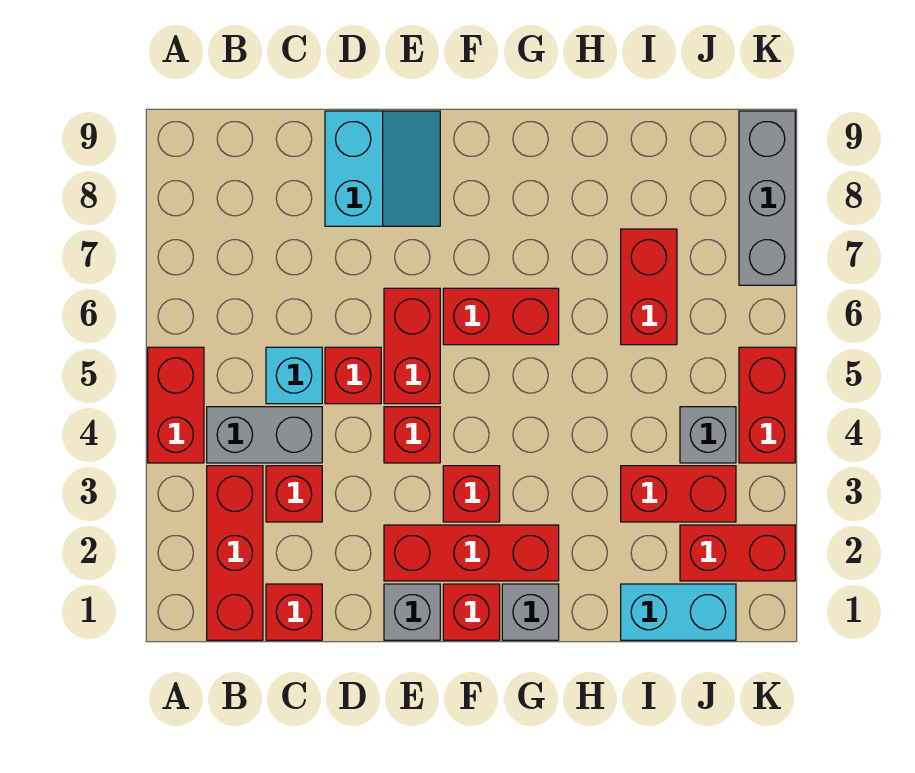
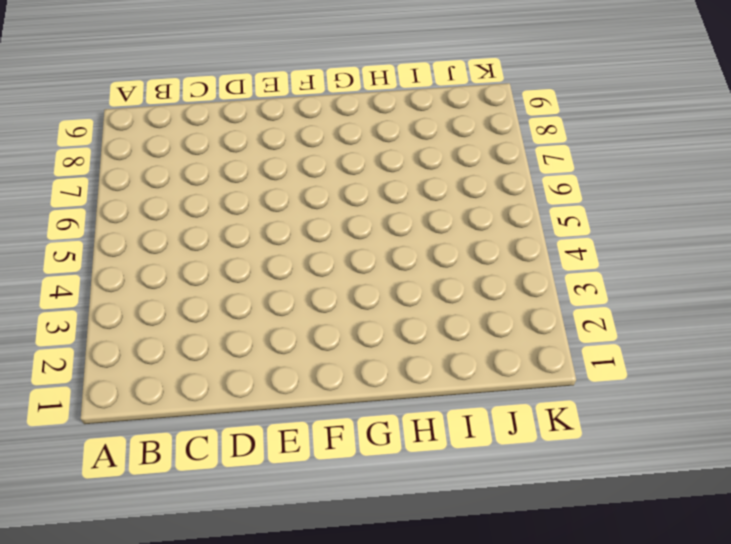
none -> red brick A4:A5 level 1
none -> red brick B1:B3 level 1
none -> grey brick B4:C4 level 1

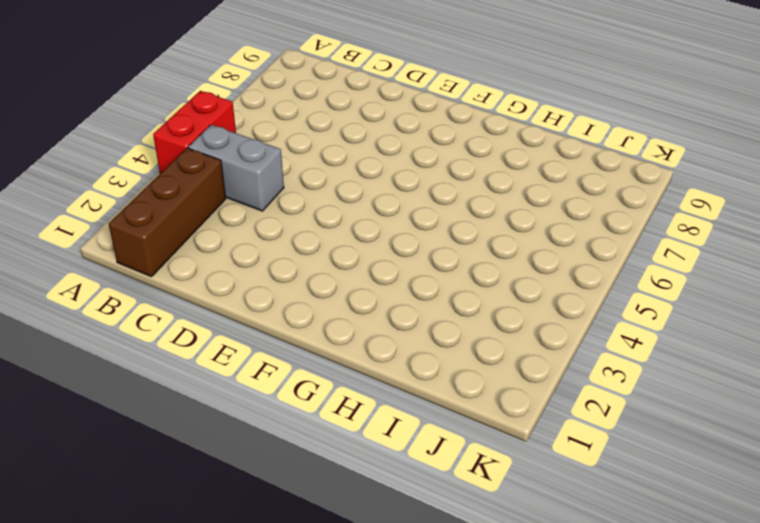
brown brick B1:B3 level 1 -> red brick B1:B3 level 1
none -> red brick C1 level 1
none -> red brick C3 level 1
none -> cyan brick C5 level 1

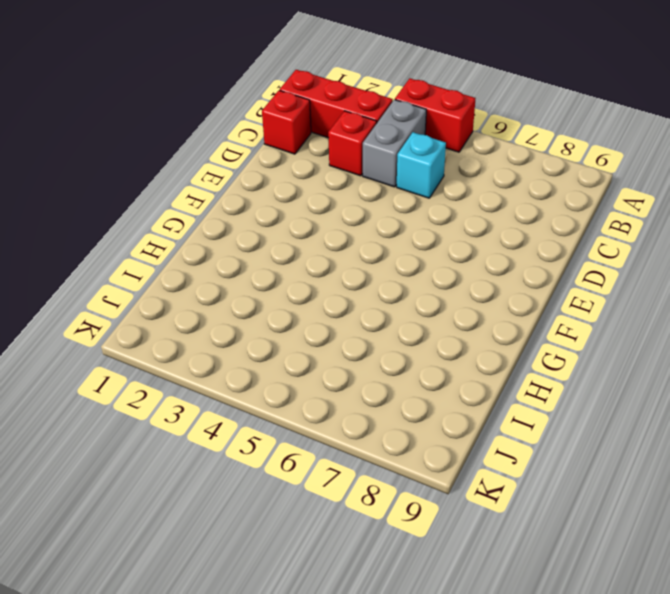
none -> red brick D5 level 1
none -> cyan slope D8:E9 level 1 top D
none -> grey brick E1 level 1

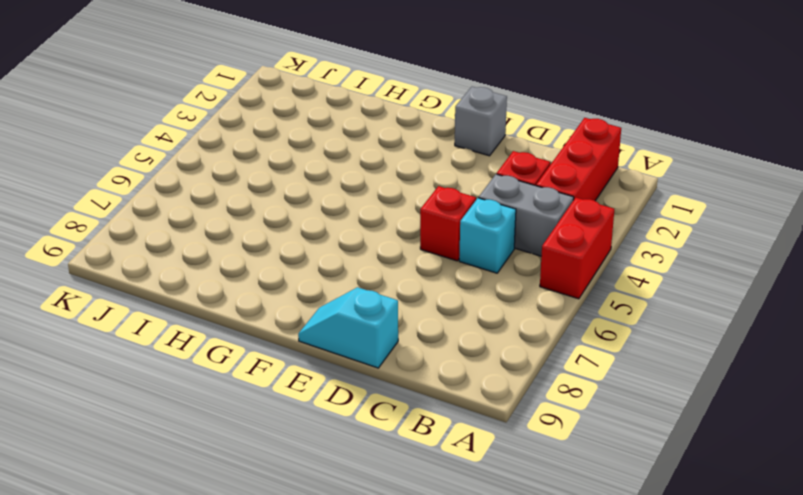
cyan slope D9:E9 level 1 top D -> cyan slope D8:E9 level 1 top D
none -> red brick C1 level 1
none -> red brick E2:G2 level 1
none -> red brick E4 level 1

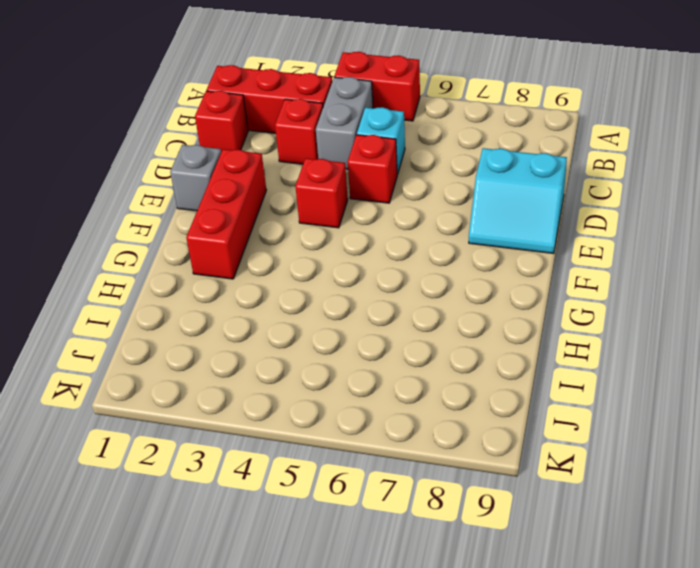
none -> red brick E5:E6 level 1
none -> red brick F1 level 1
none -> red brick F3 level 1

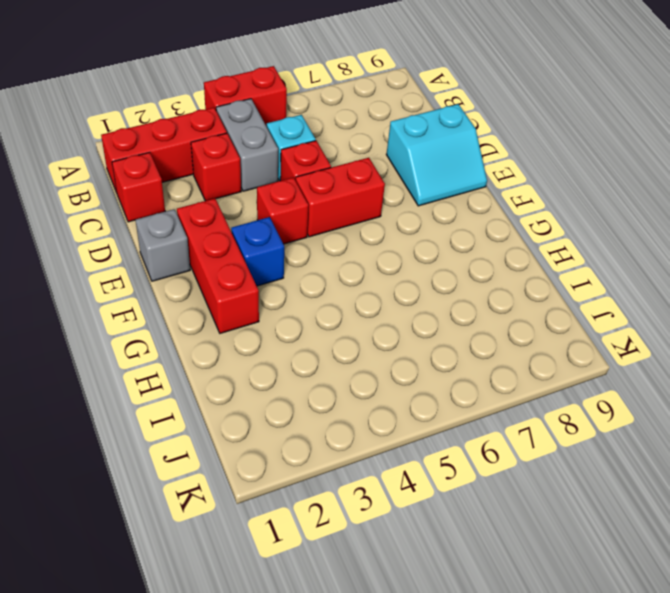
blue brick F3 level 1 -> red brick F3 level 1
none -> red brick F1 level 1
none -> red brick F6:G6 level 1
none -> grey brick G1 level 1

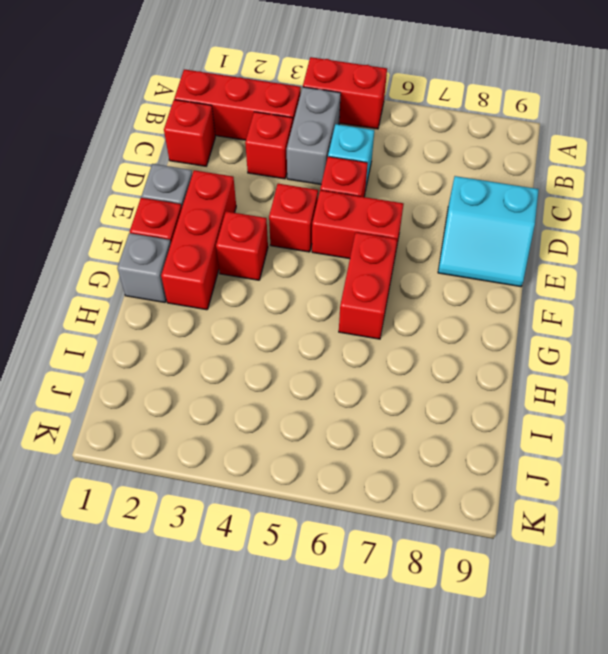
none -> cyan brick I1:J1 level 1
none -> red brick I3:J3 level 1
none -> red brick I6:I7 level 1

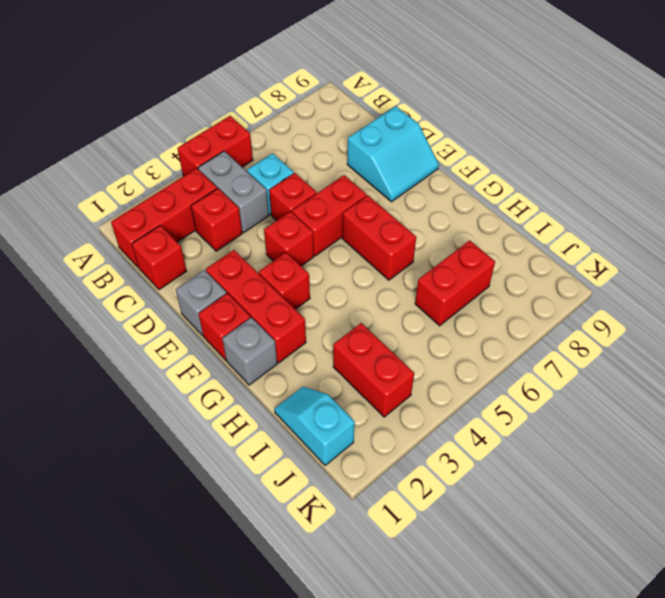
cyan slope I1:J1 level 1 top J -> cyan brick I1:J1 level 1
none -> red brick J2:K2 level 1
none -> grey brick J4 level 1
none -> red brick K4:K5 level 1

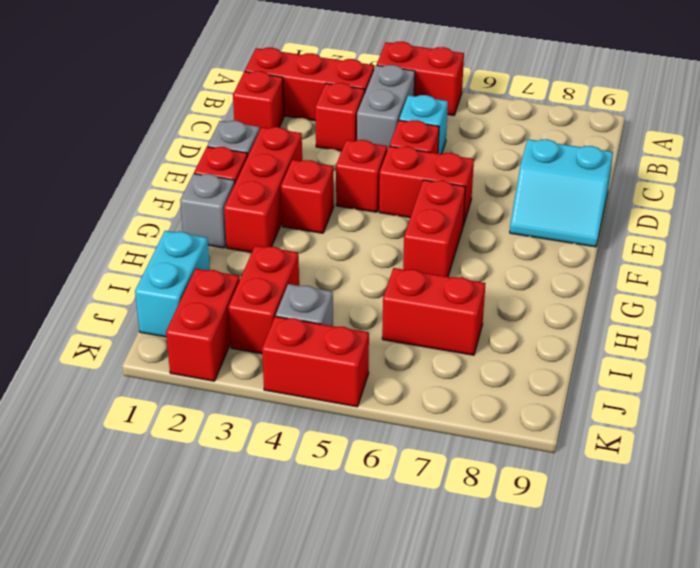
none -> grey brick K7:K9 level 1

